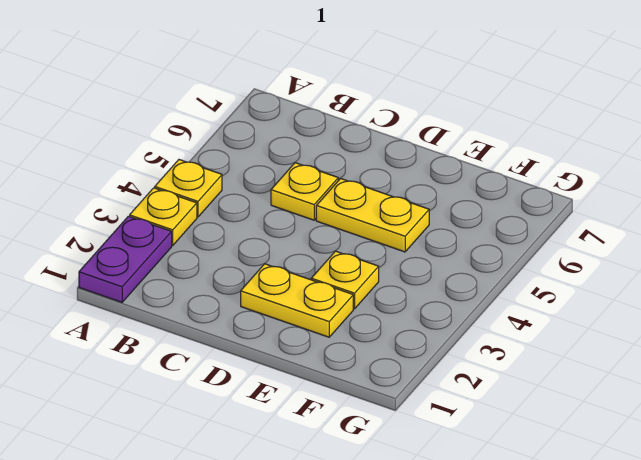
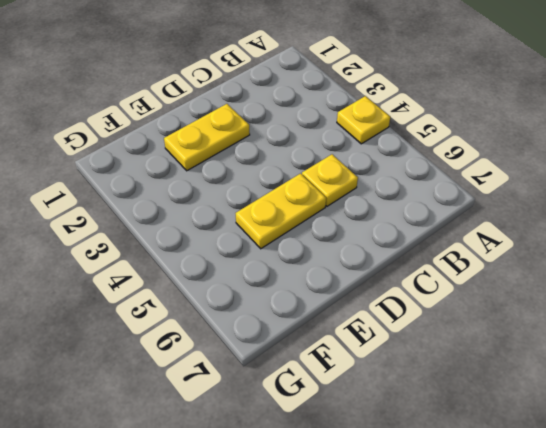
none -> purple plate A1:A2 level 1
none -> yellow plate A3 level 1

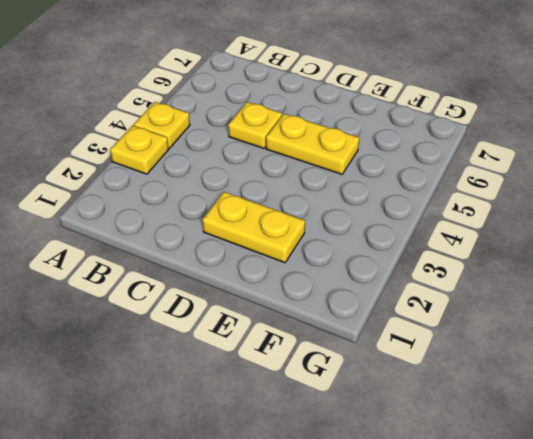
none -> purple plate A1:A2 level 1
none -> yellow plate E3 level 1

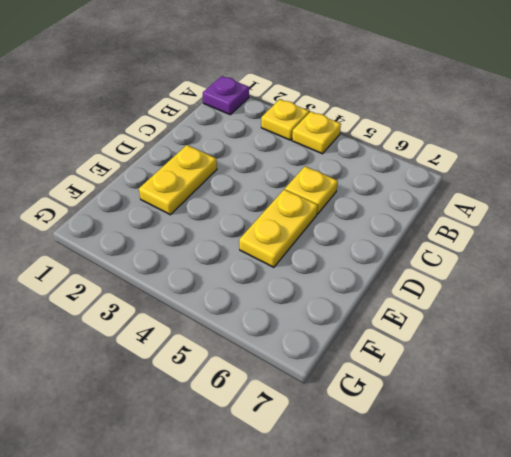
purple plate A1 level 1 -> purple plate A1:A2 level 1
none -> yellow plate E3 level 1

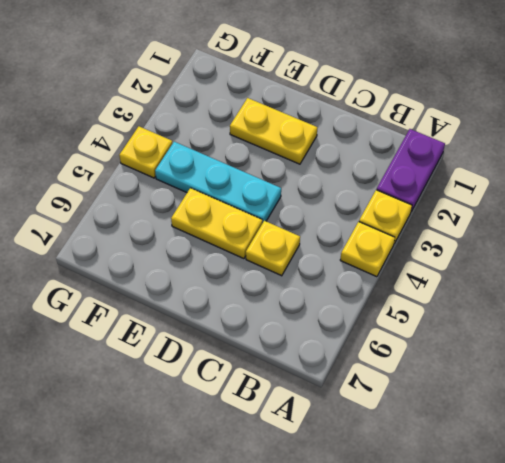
cyan plate D4:F4 level 1 -> none
yellow plate G4 level 1 -> yellow plate E3 level 1

